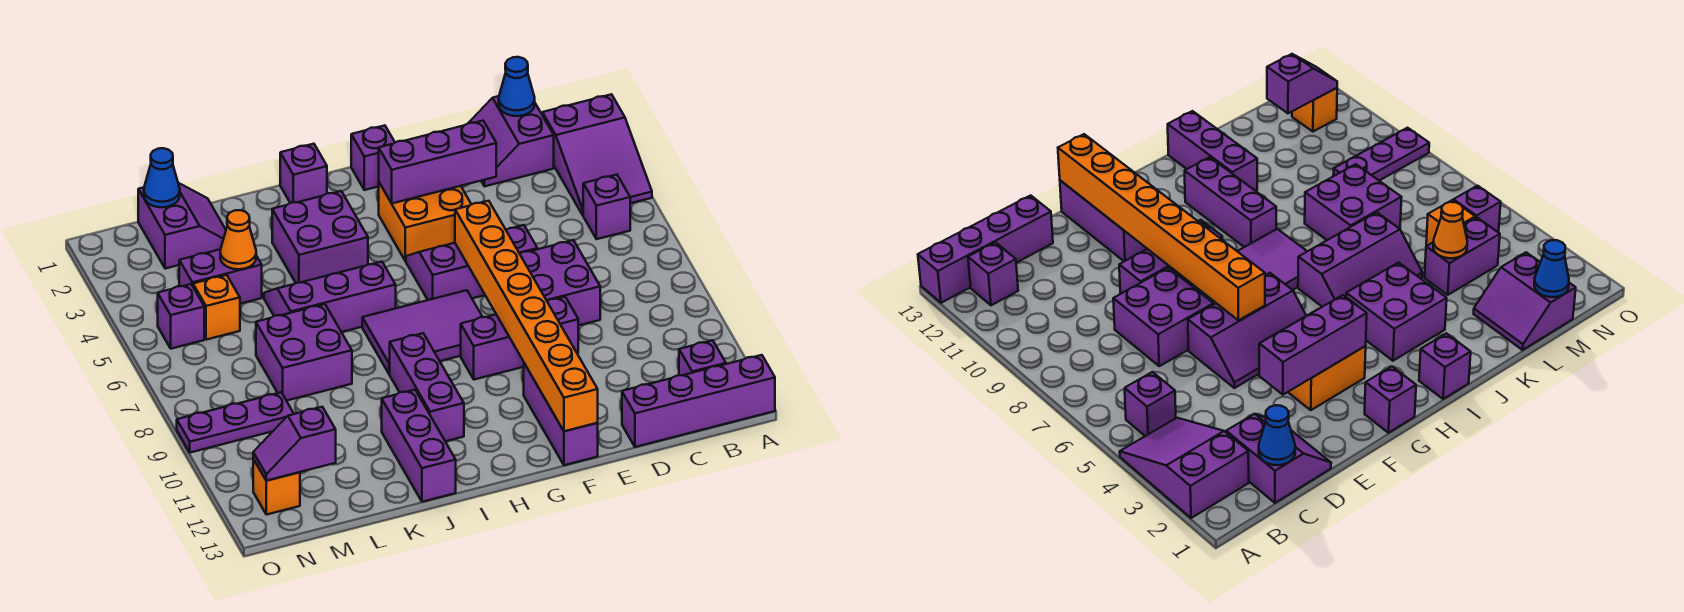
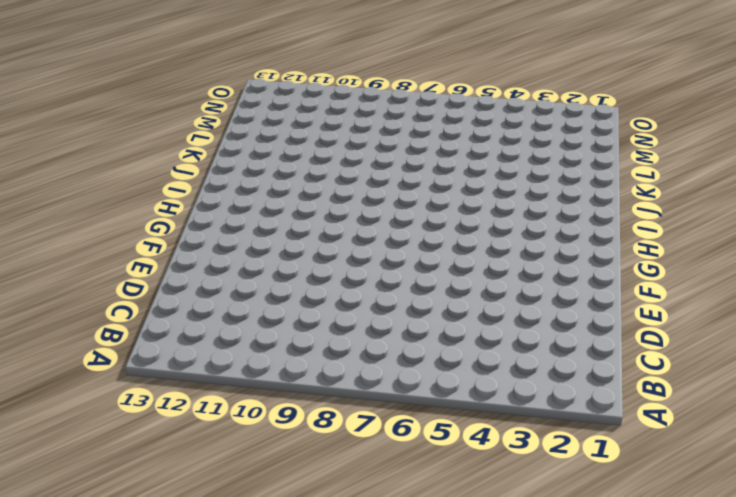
none -> purple slope A2:B4 level 1 top 2
none -> purple brick A13:D13 level 1
none -> purple brick B5 level 1
none -> purple brick B12 level 1

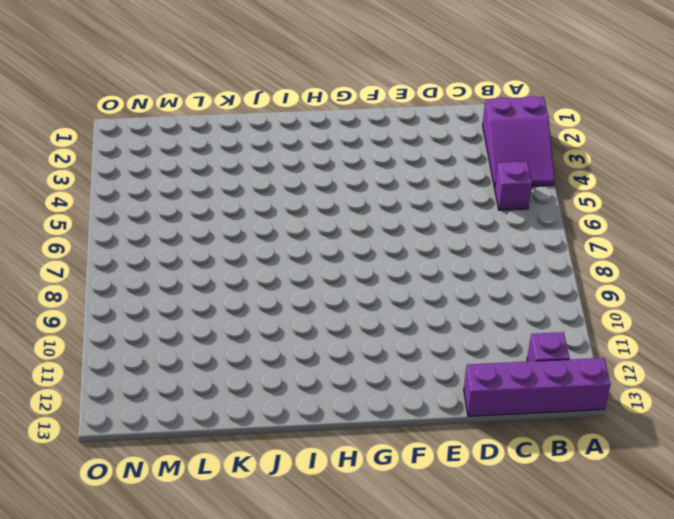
none -> purple slope C1:D2 level 1 top C
none -> purple brick D7:E8 level 1
none -> purple slope E5:G6 level 1 top 6
none -> purple brick E9:G9 level 1

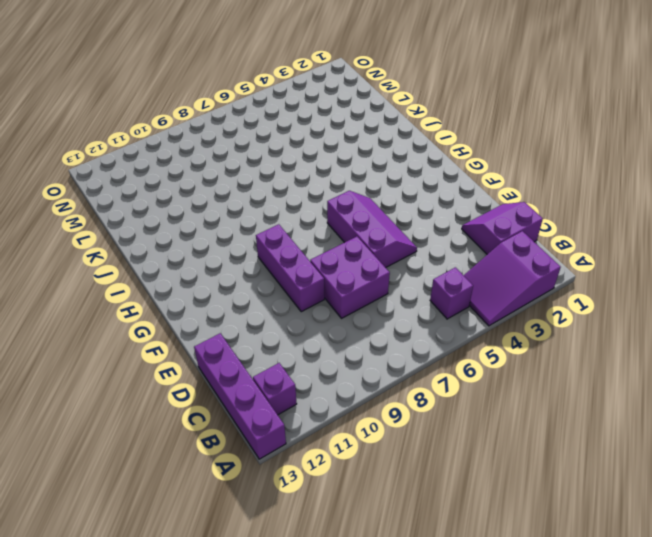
none -> orange brick F3:G4 level 1
none -> purple brick F11:F13 level 1
none -> purple brick G1 level 1
none -> purple tile G7:I8 level 1

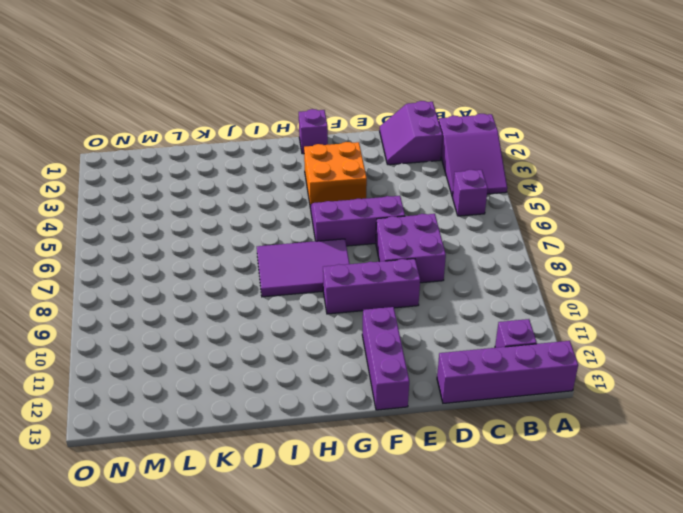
none -> purple brick I1 level 1
none -> purple brick I3:J4 level 1
none -> purple slope I5:K6 level 1 top 6
none -> purple brick I9:I11 level 1

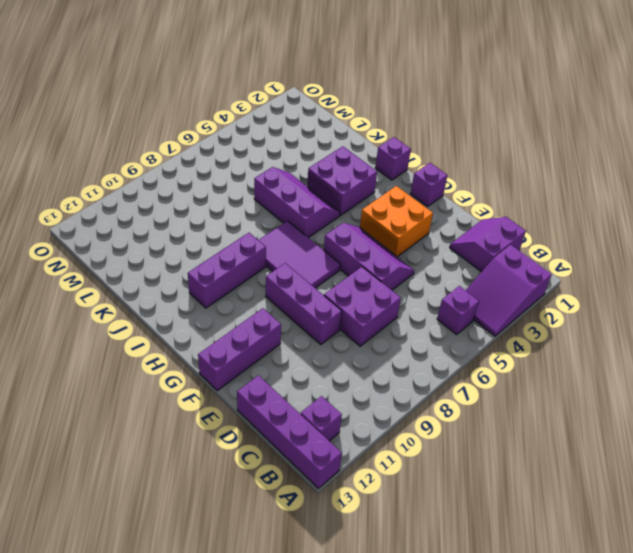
none -> purple brick J11:J13 level 1
none -> purple brick K7:L8 level 1
none -> purple slope L1:M2 level 1 top M
none -> purple brick L4:M4 level 1

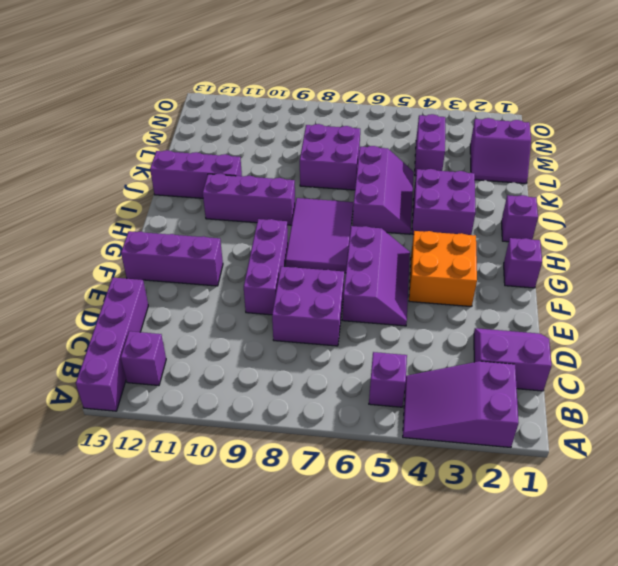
none -> orange brick M5 level 1
none -> purple plate M9:O9 level 1
none -> purple brick N5 level 1
none -> orange brick N12 level 1

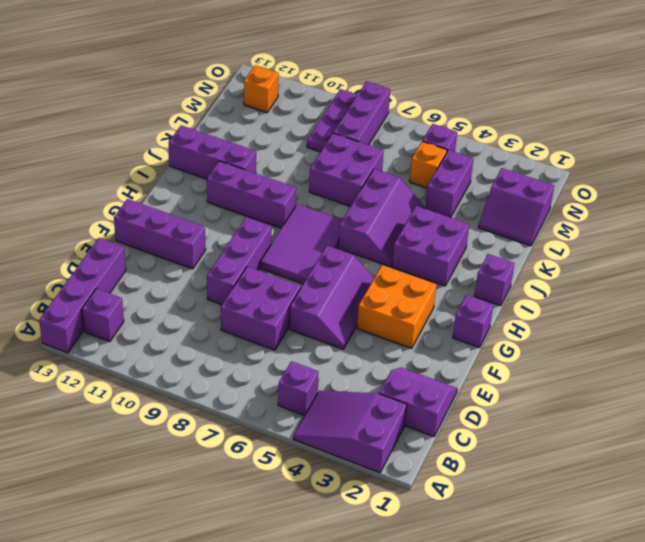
purple brick M8:O8 level 1 -> purple brick E3:G3 level 2
none -> blue cone C1 level 2
none -> orange brick F6:F13 level 2
none -> orange cone L4 level 2
none -> blue cone M1 level 2

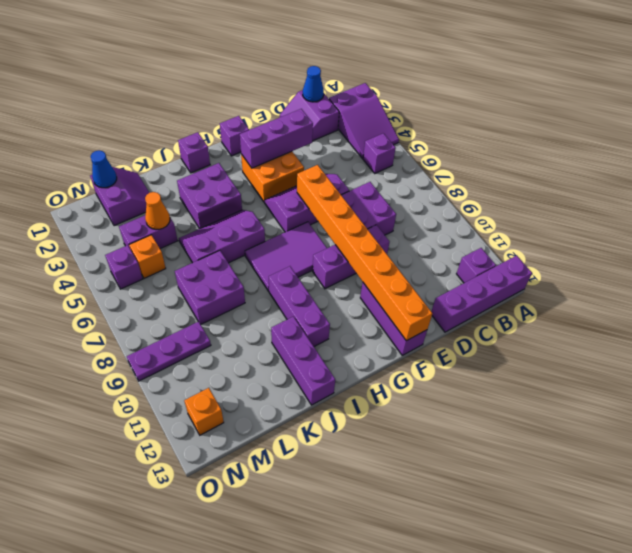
none -> purple slope M12:N12 level 2 top M

